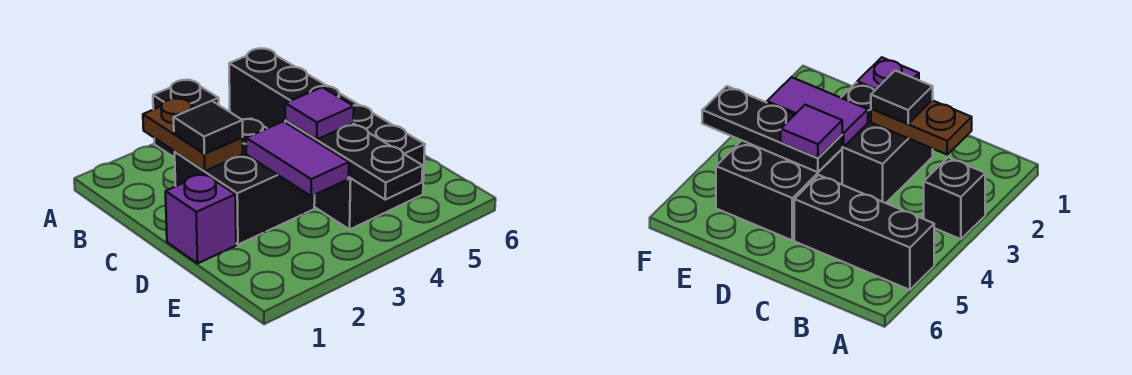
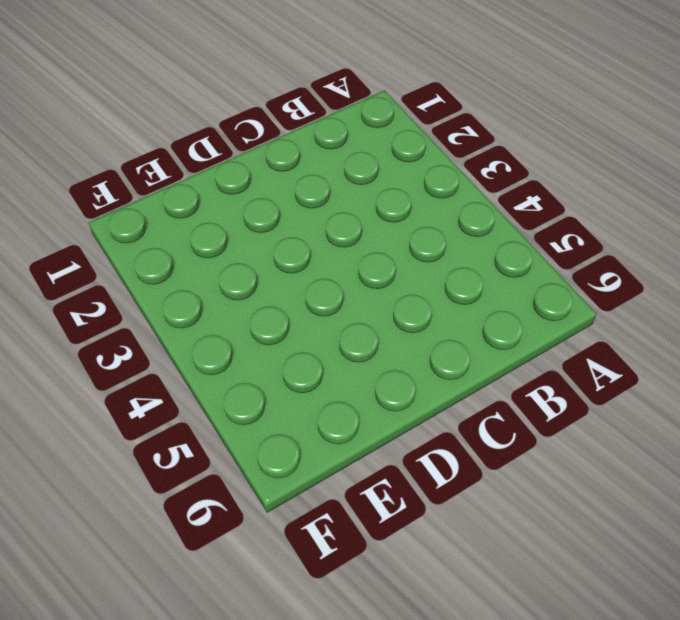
none -> black brick A3 level 1
none -> black brick A5:C5 level 1

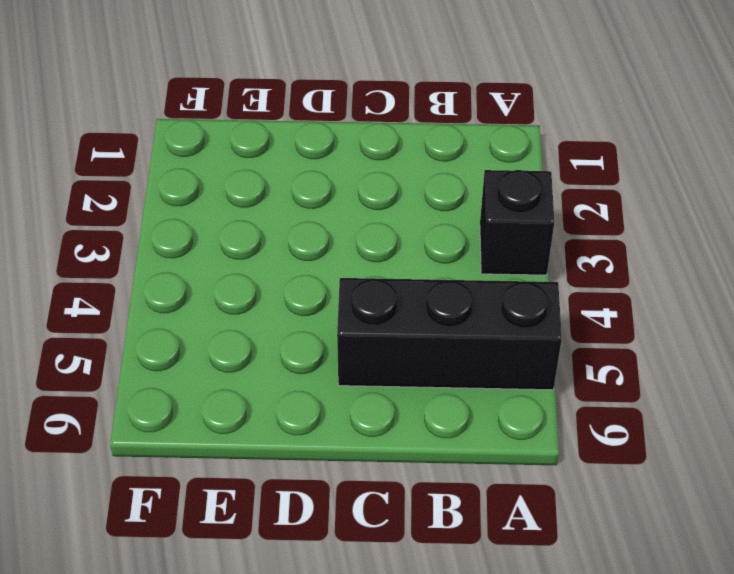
none -> black brick C2:D3 level 1
none -> purple brick D1 level 1

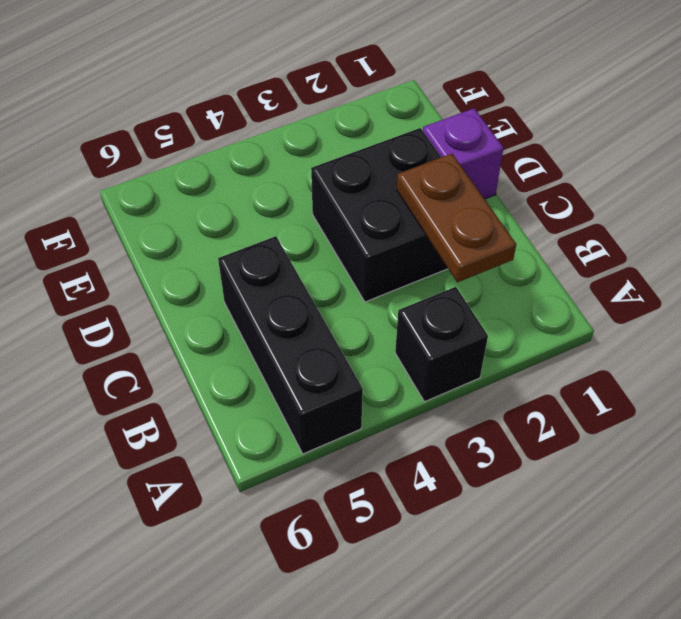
none -> black brick D4:E5 level 1
none -> purple tile D3:E3 level 2

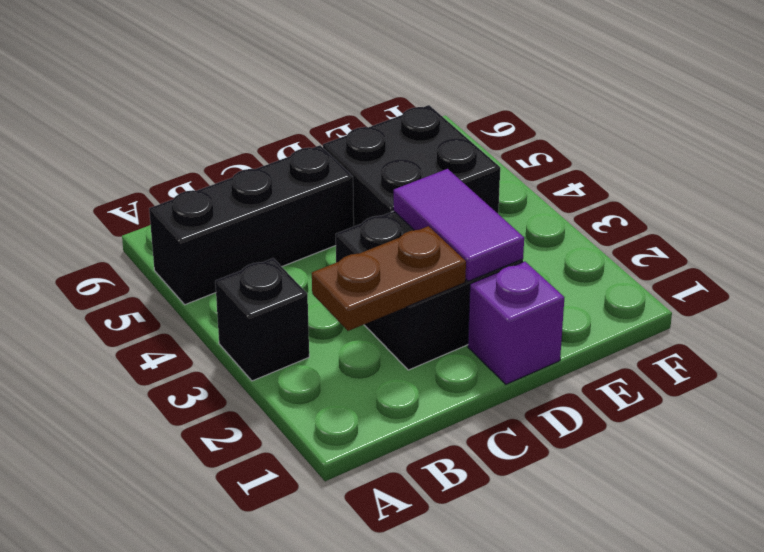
purple tile D2:D3 level 2 -> purple tile D3:E3 level 2
none -> black plate D4:F4 level 2
none -> black tile C2 level 3

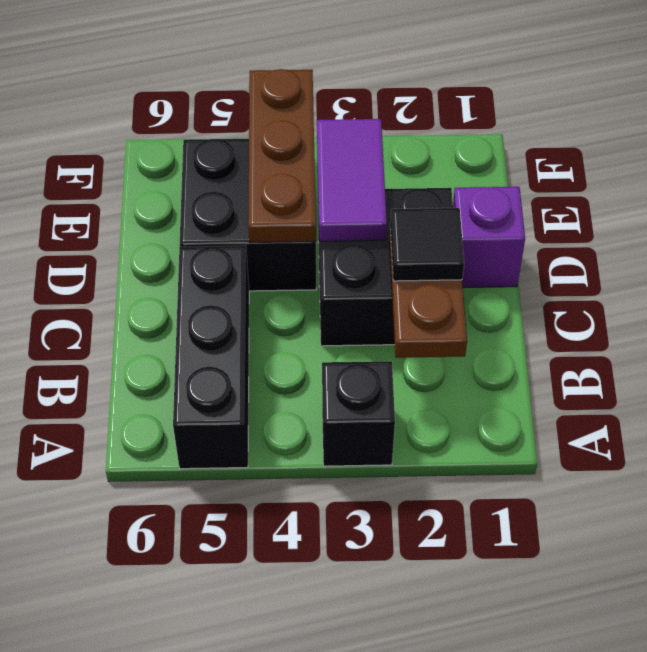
brown plate D4:F4 level 2 -> black plate D4:F4 level 2
none -> purple tile D4 level 3

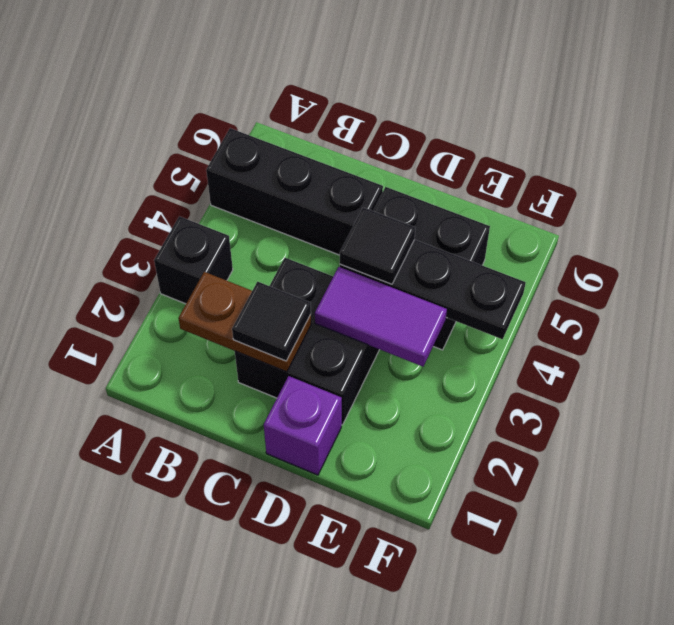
black tile D4 level 3 -> purple tile D4 level 3

